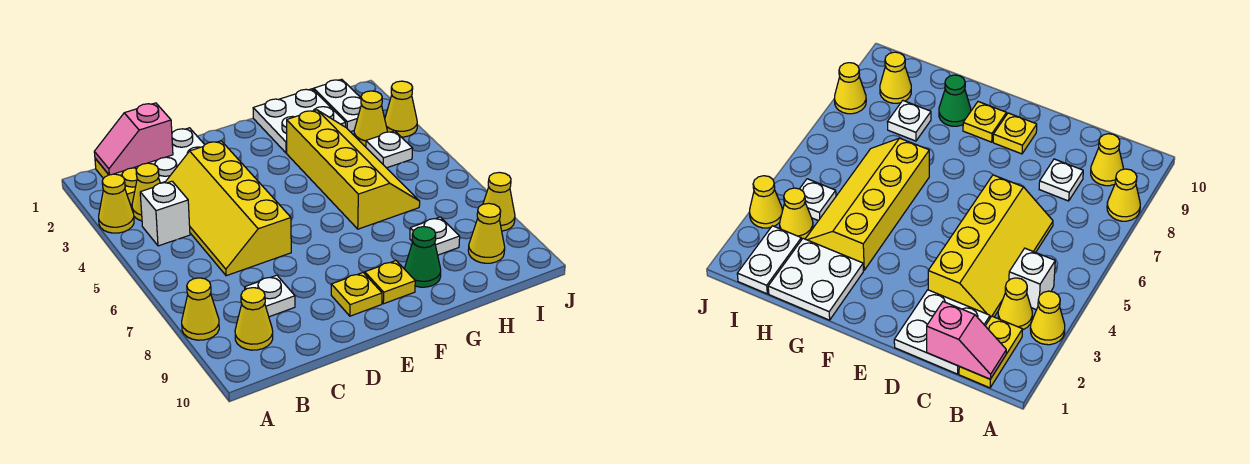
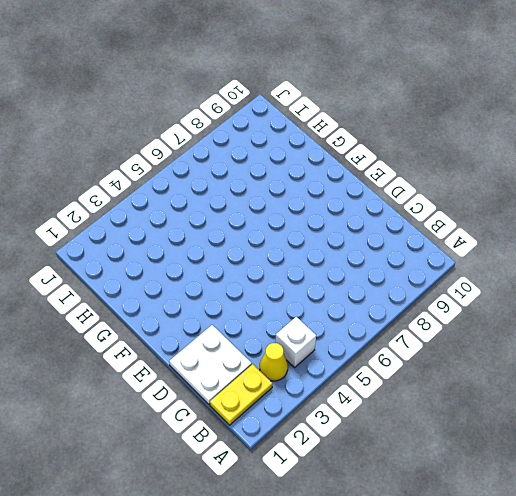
none -> yellow cone A3 level 1
none -> yellow cone A8 level 1
none -> yellow cone B9 level 1

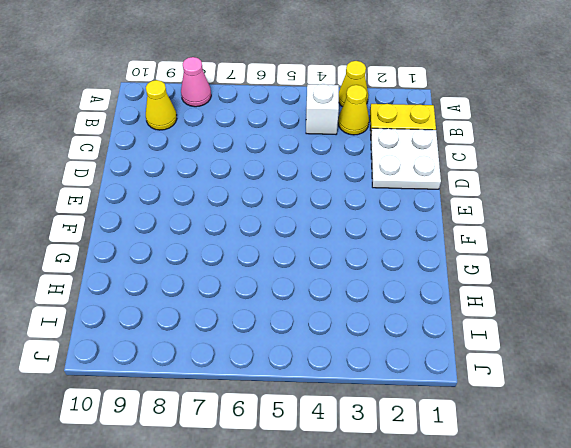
pink cone A8 level 1 -> yellow cone A8 level 1
none -> yellow slope C3:D6 level 1 top D
none -> white plate C8 level 1
none -> yellow plate E9 level 1

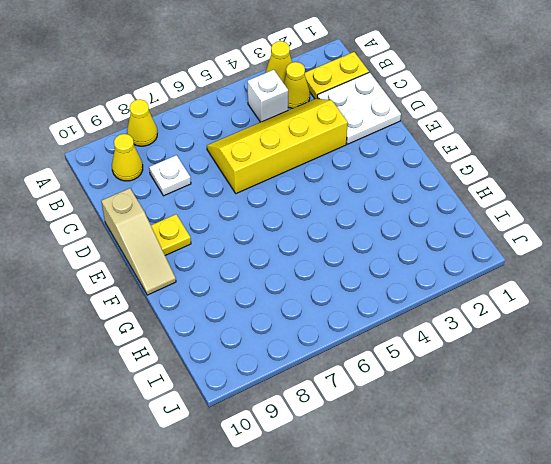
tan slope D10:F10 level 1 top D -> none
none -> yellow plate F9 level 1
none -> white plate G1:H2 level 1
none -> yellow slope G3:H6 level 1 top G

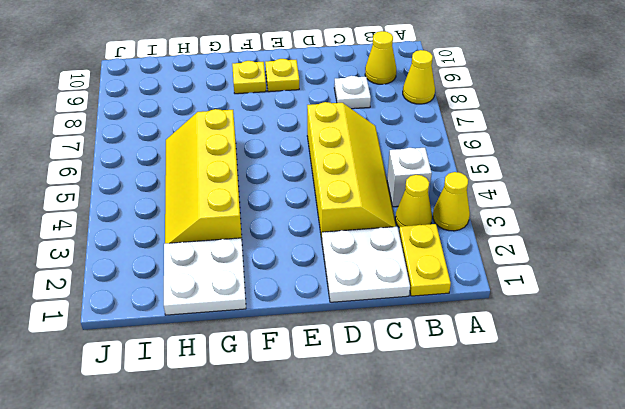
none -> green cone G9 level 1
none -> white plate H8 level 1
none -> white plate I1:I2 level 1

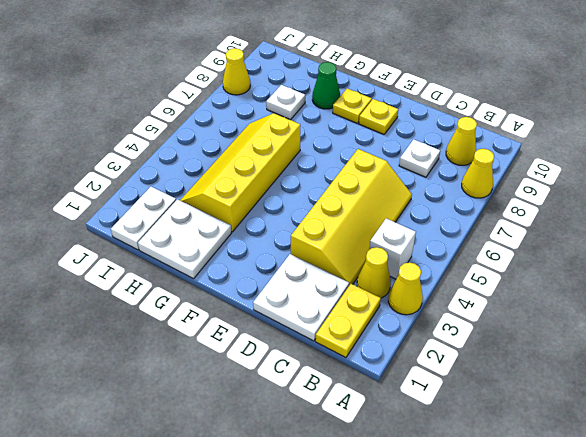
none -> yellow cone I3 level 1
none -> white plate I4 level 1
none -> yellow cone I9 level 1

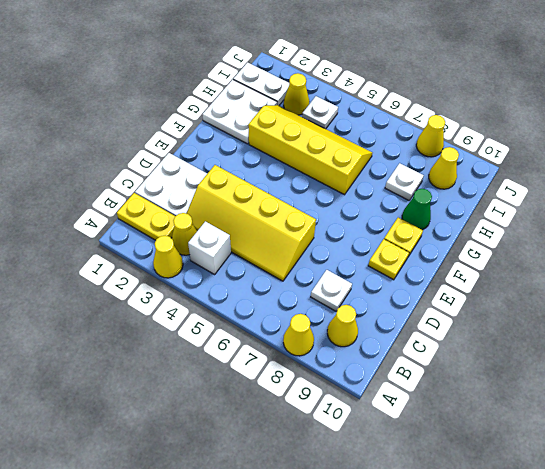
none -> yellow cone J3 level 1
none -> pink slope B1:C1 level 2 top C

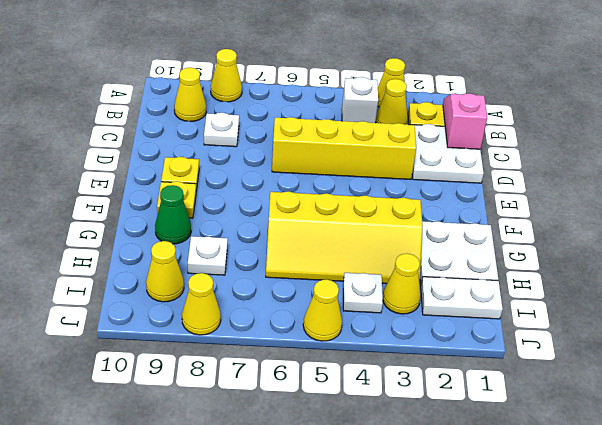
yellow cone J5 level 1 -> yellow cone J3 level 1

